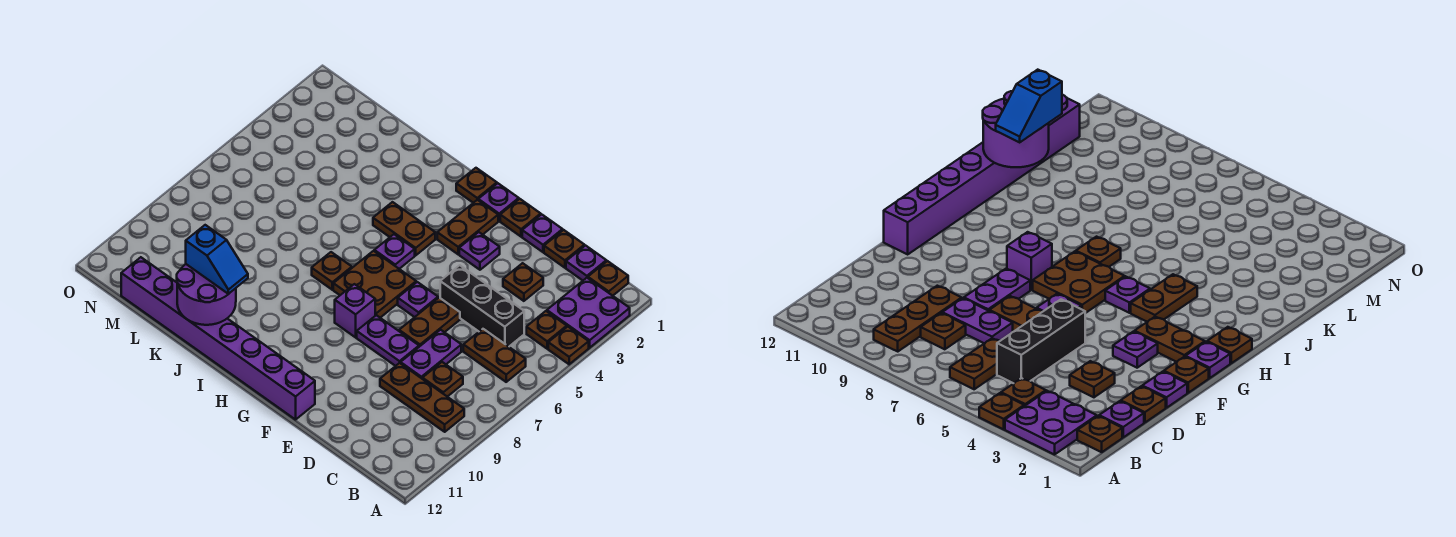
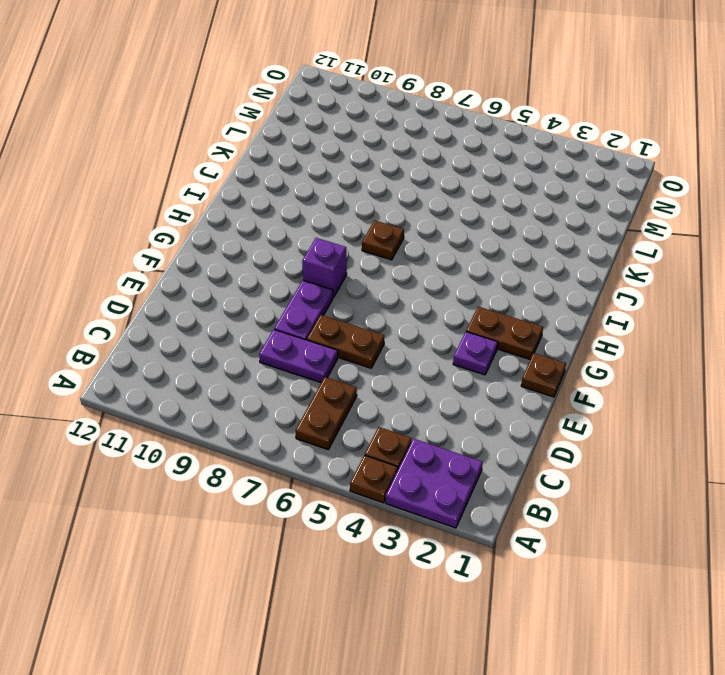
none -> brown plate B1 level 1
none -> brown plate B9:D9 level 1
none -> purple plate C1 level 1

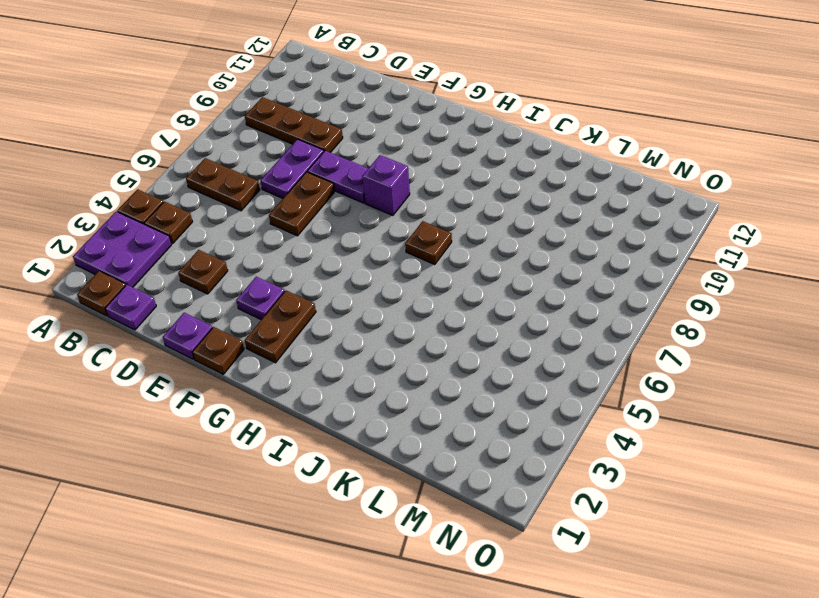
none -> black brick C5:E5 level 1
none -> brown plate C8 level 1
none -> brown plate D1 level 1

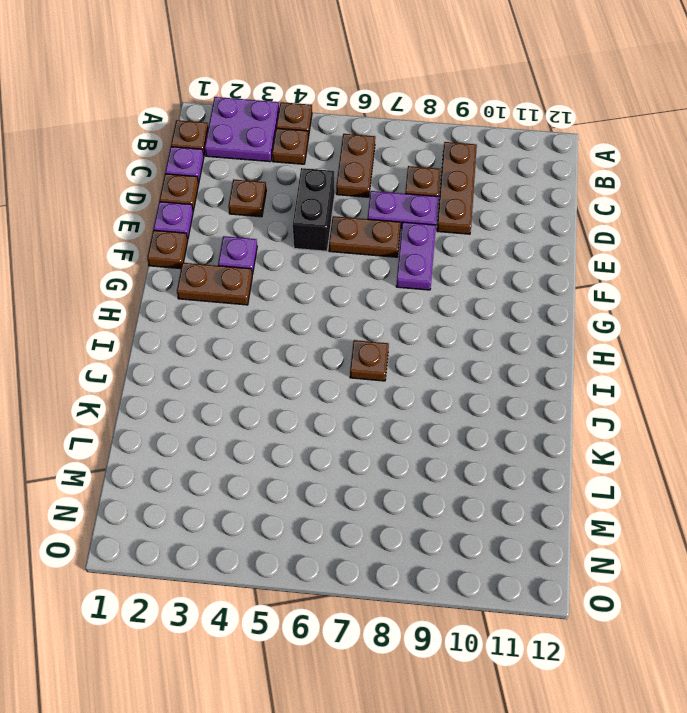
black brick D5:E5 level 1 -> black brick C5:E5 level 1
none -> purple plate F6 level 1
none -> purple brick F12:M12 level 1
none -> purple plate G1 level 1

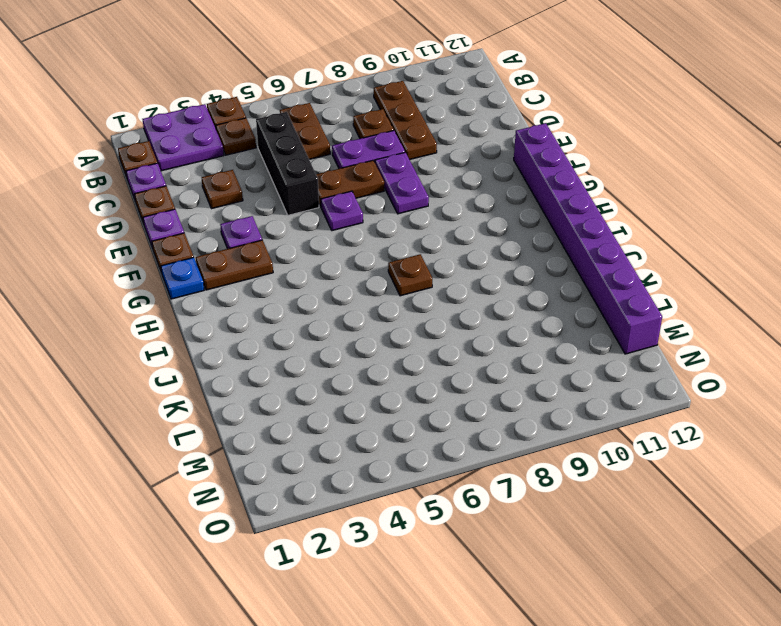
blue plate G1 level 1 -> purple plate G1 level 1
none -> brown plate G6:H7 level 1
none -> purple brick G8 level 1
none -> brown plate H1 level 1

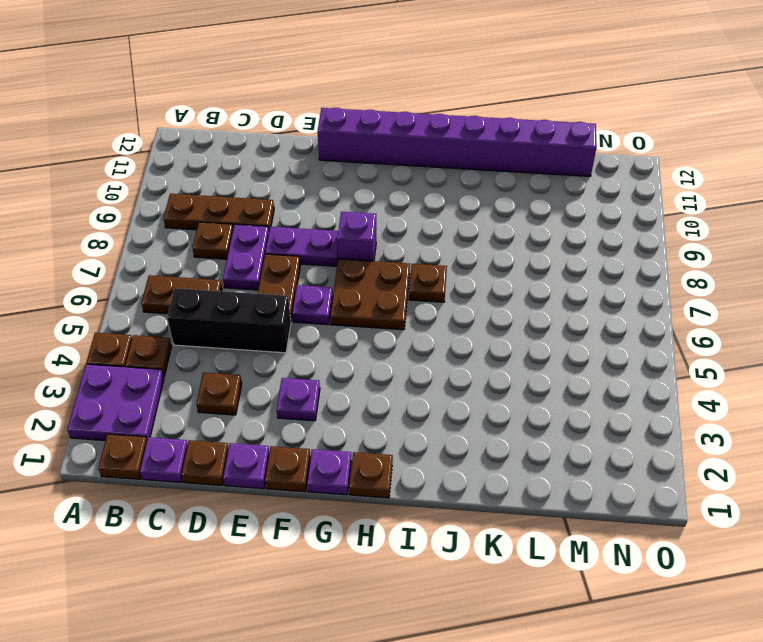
none -> brown plate G2:G3 level 1
none -> brown plate H4:I4 level 1
none -> purple plate H5 level 1

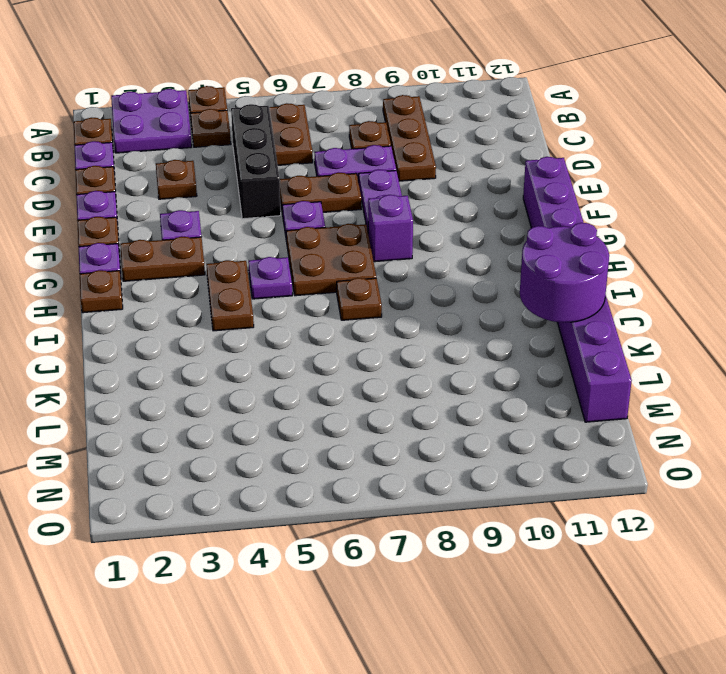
none -> blue slope J11:K11 level 3 top K

